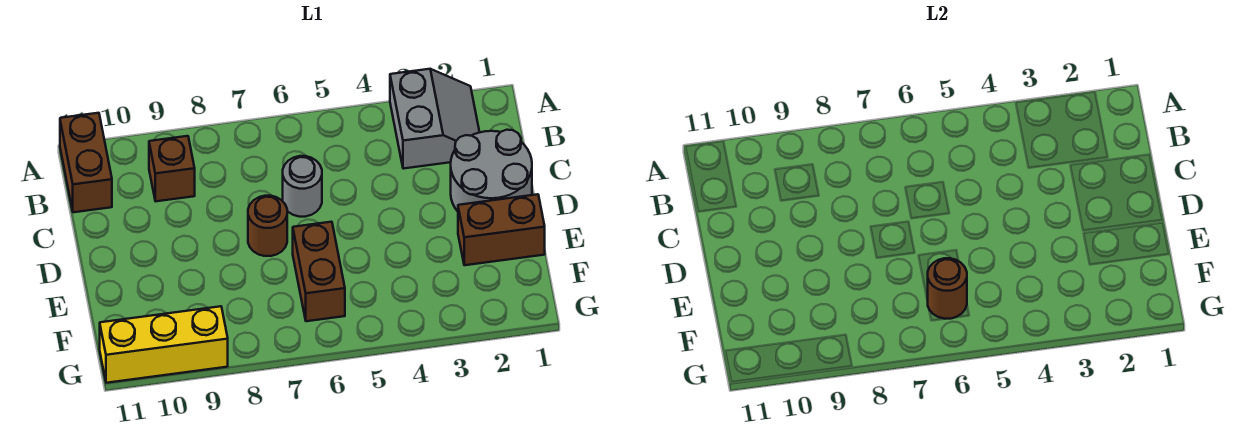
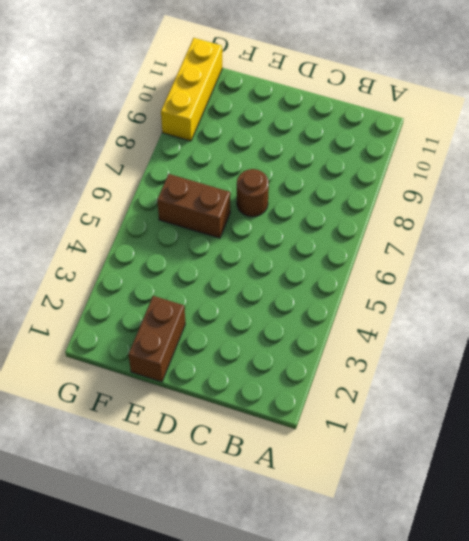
none -> grey slope A2:B3 level 1 top 3
none -> brown brick A11:B11 level 1

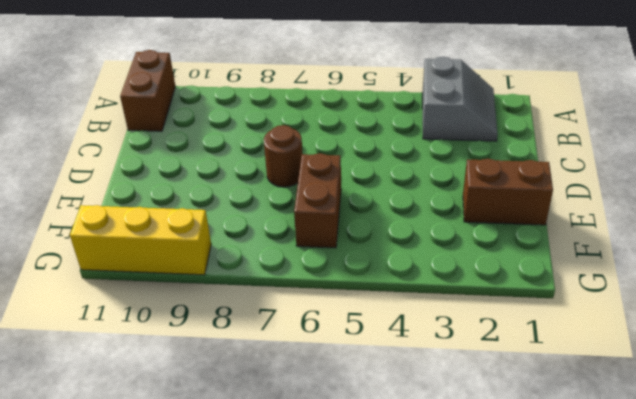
none -> brown brick B9 level 1
none -> grey round brick C1:D2 level 1

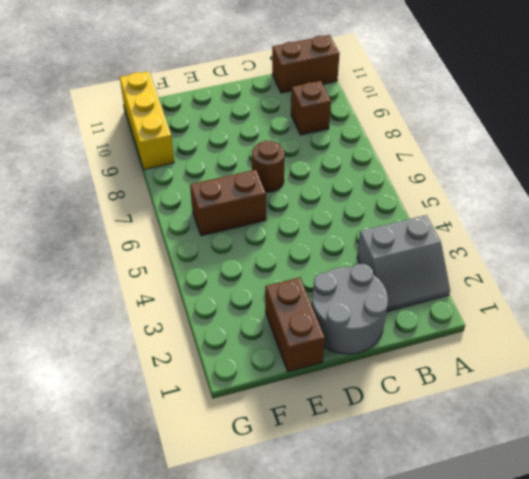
none -> grey round brick C6 level 1
none -> brown round brick F6 level 2

